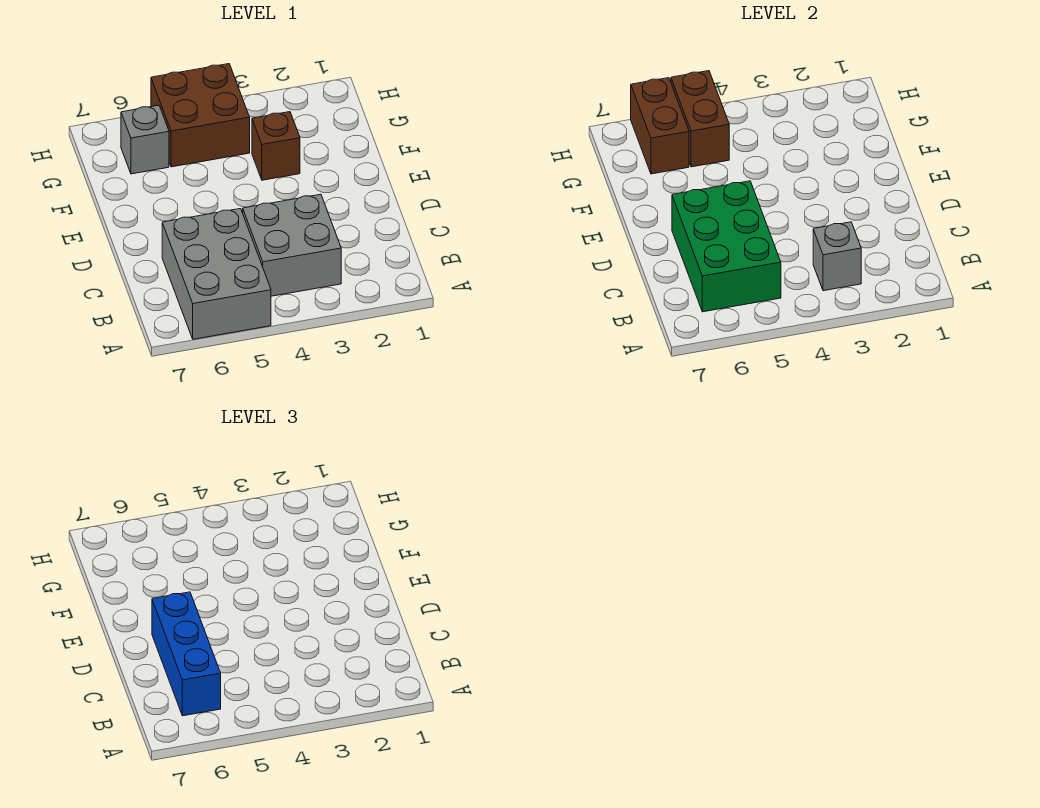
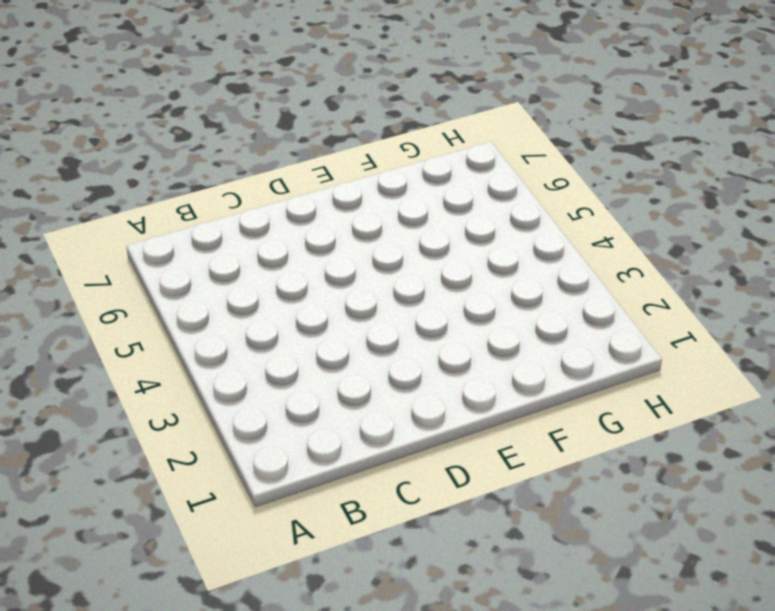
none -> grey brick A5:C6 level 1
none -> grey brick B3:C4 level 1

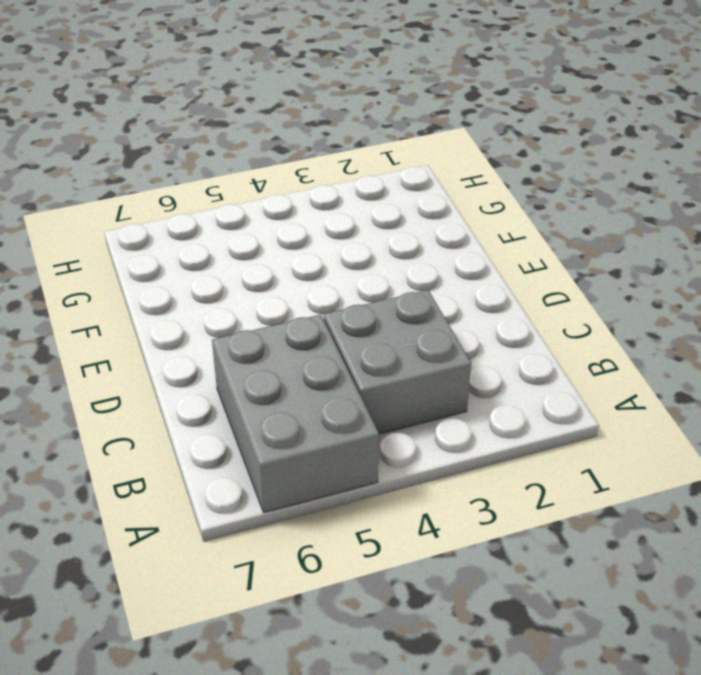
none -> brown brick F3 level 1
none -> brown brick G4:H5 level 1

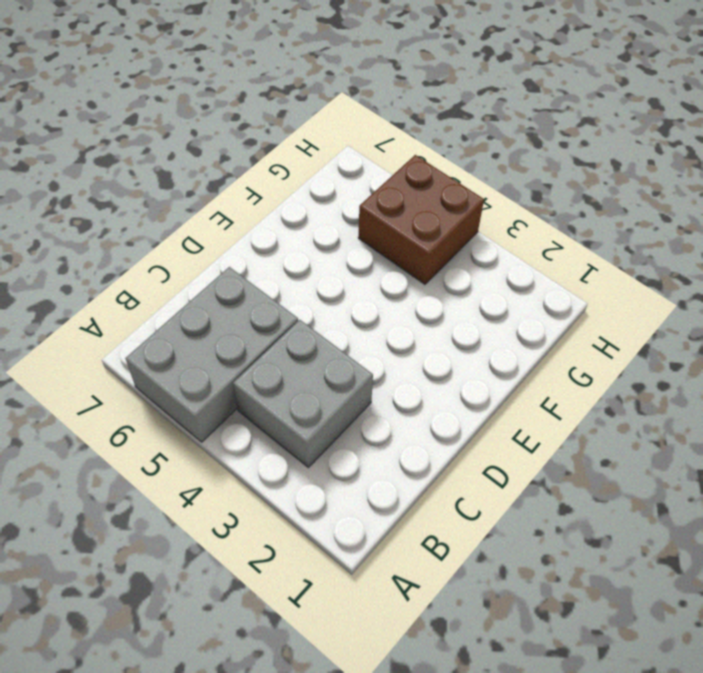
none -> brown brick F3 level 1
none -> grey brick G6 level 1

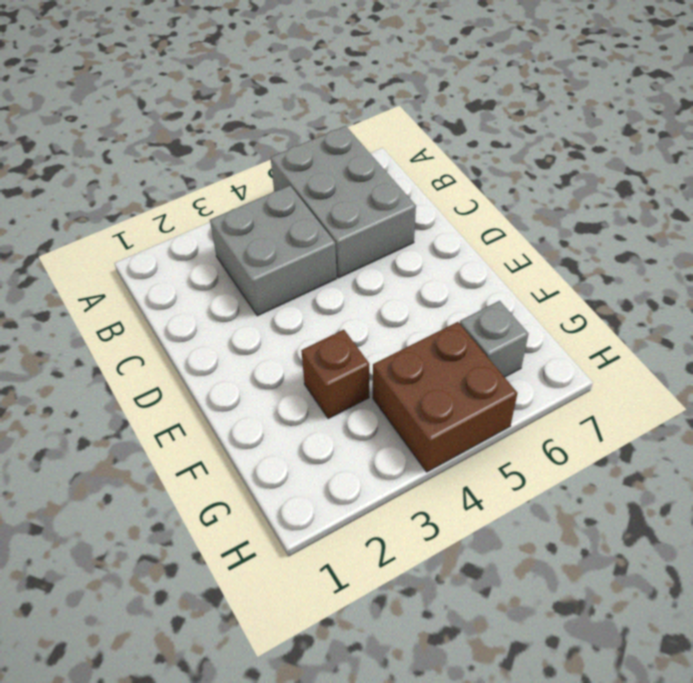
none -> grey brick B3 level 2
none -> green brick B5:D6 level 2

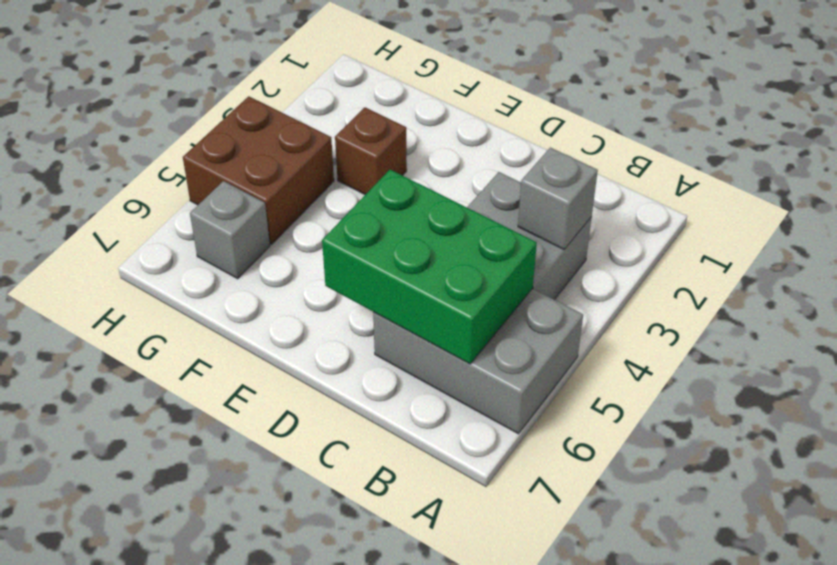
none -> brown brick G5:H5 level 2
none -> brown brick G6:H6 level 2

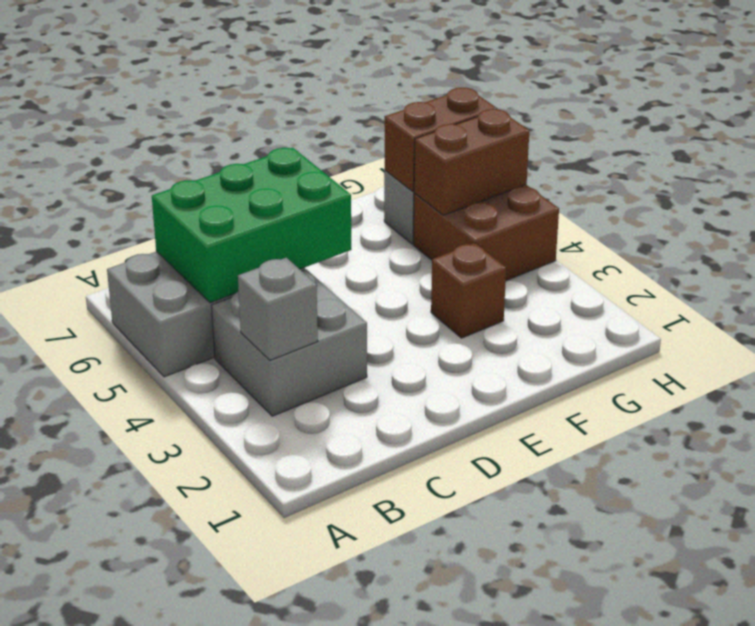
none -> blue brick B6:D6 level 3

